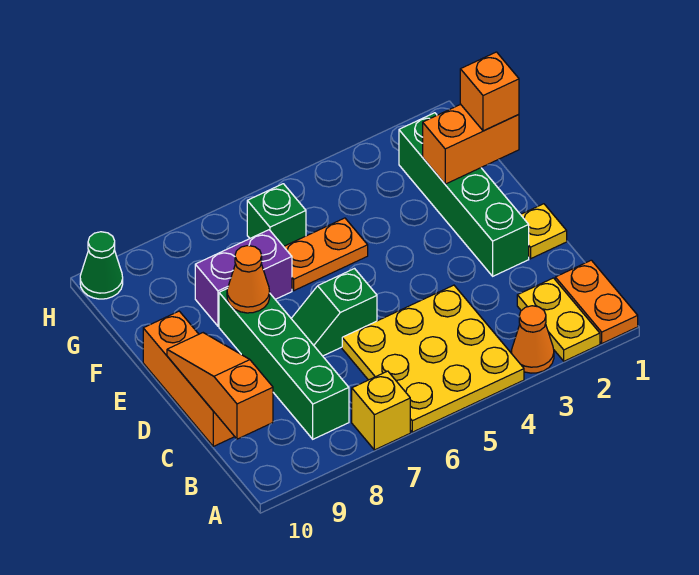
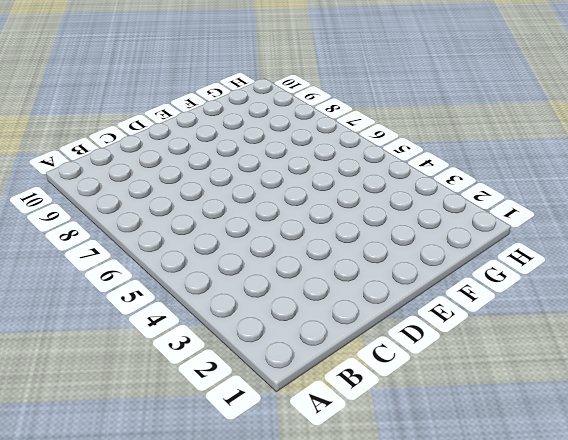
none -> orange plate A1:B1 level 1
none -> yellow plate A2:B2 level 1
none -> orange cone A3 level 1

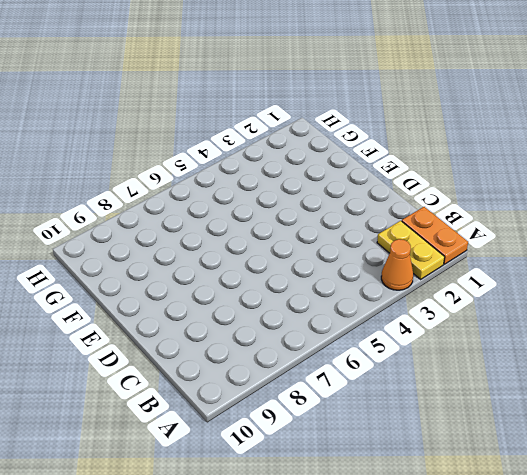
none -> yellow plate A4:C6 level 1
none -> yellow brick A7 level 1
none -> green brick B8:E8 level 1

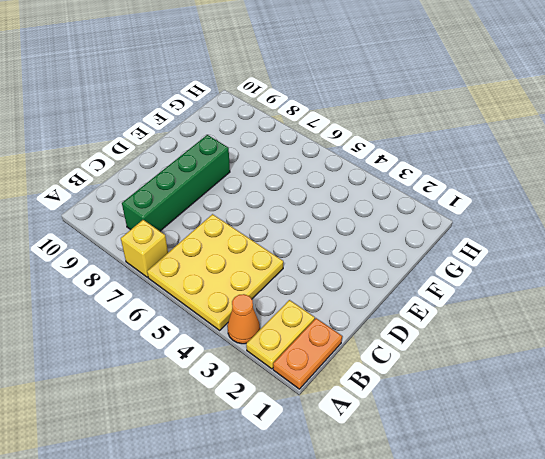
none -> orange brick C10:E10 level 1
none -> yellow plate D1 level 1
none -> green brick D2:G2 level 1

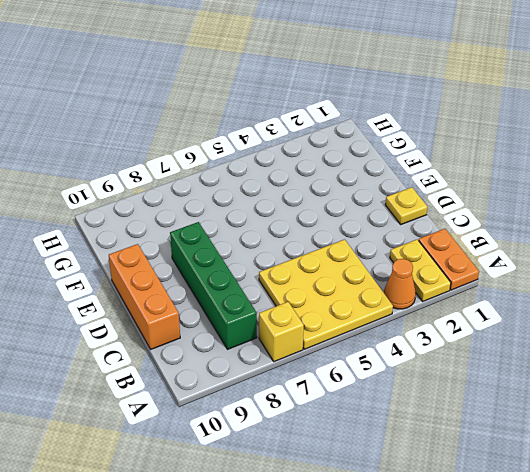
none -> green brick D2:G2 level 1
none -> green slope D6:D7 level 1 top 6
none -> orange plate F5:F6 level 1

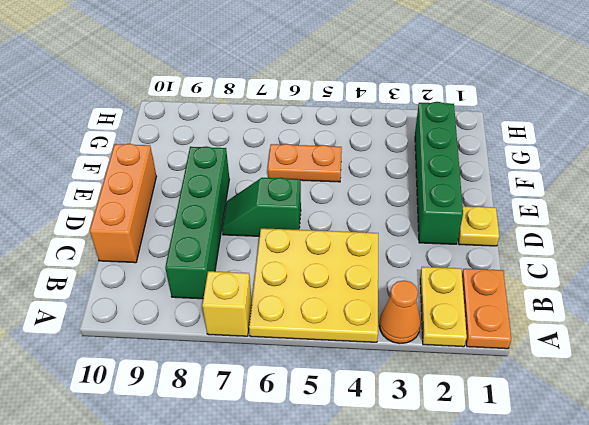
none -> purple brick F7:F8 level 1
none -> green brick G6 level 1
none -> green cone H10 level 1

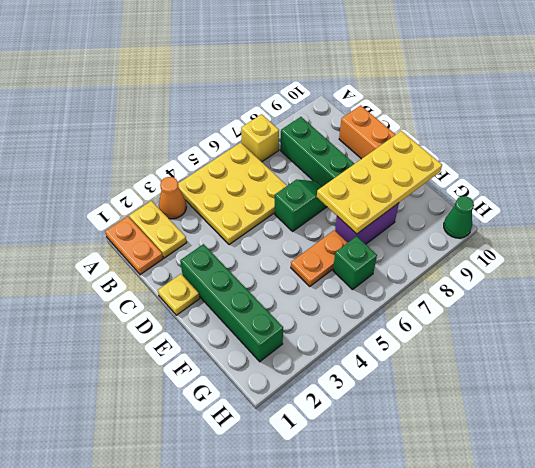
yellow plate E7:F10 level 2 -> orange cone E8 level 2
none -> orange slope B10:D10 level 2 top B
none -> orange brick F1:F2 level 2
none -> orange brick F1 level 3

